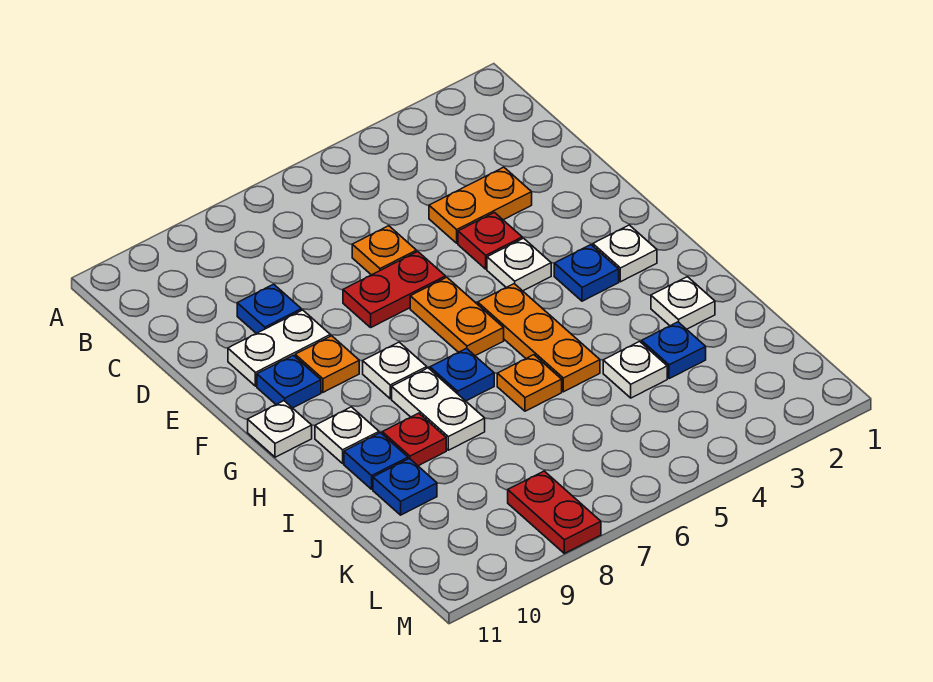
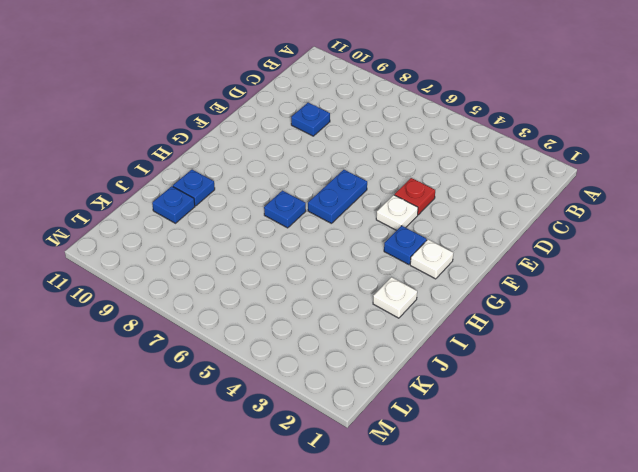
blue plate F6:G6 level 1 -> orange plate F6:G6 level 1
none -> orange plate D3:D4 level 1
none -> orange plate D6 level 1
none -> red plate E6:E7 level 1

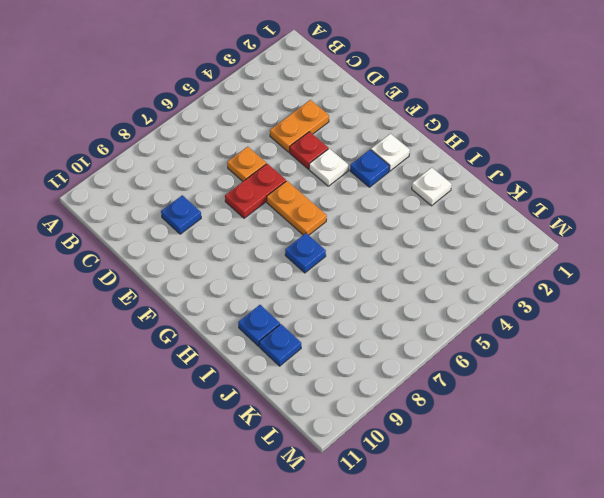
none -> white plate E9:E10 level 1
none -> orange plate F9 level 1
none -> blue plate F10 level 1

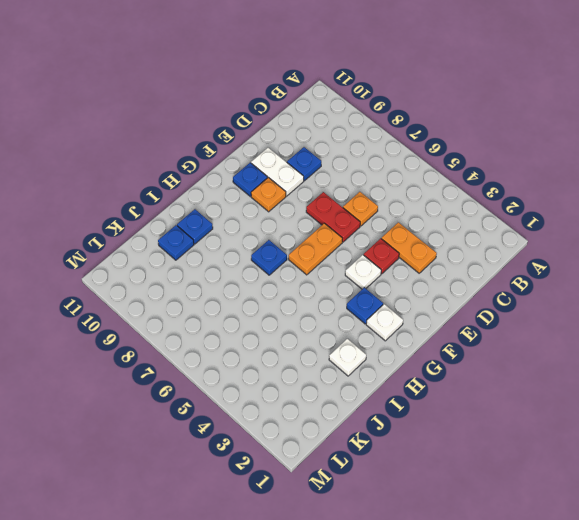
none -> orange plate G5:I5 level 1
none -> white plate G8 level 1
none -> white plate G11 level 1

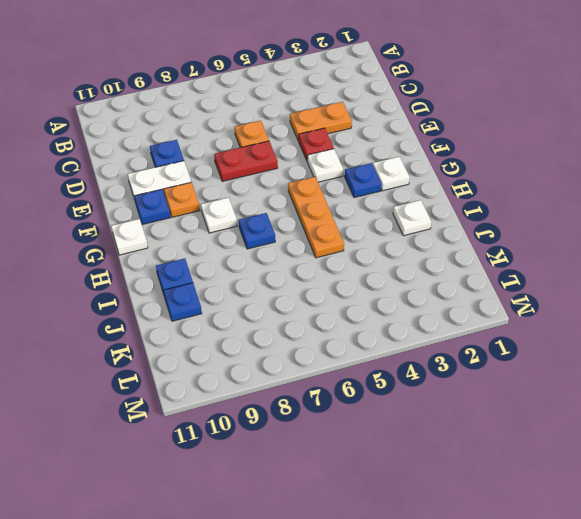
none -> orange plate F6:G6 level 1
none -> white plate H8:I8 level 1
none -> white plate H10 level 1

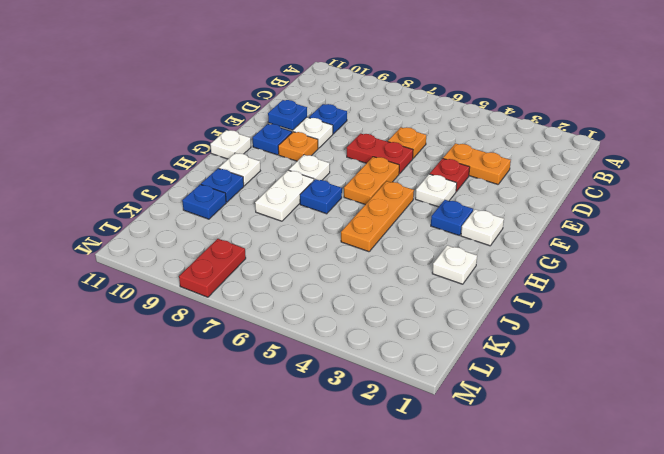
blue plate E10 level 2 -> blue plate J3 level 1
none -> orange plate I6 level 1
none -> red plate I9 level 1
none -> white plate J4 level 1

